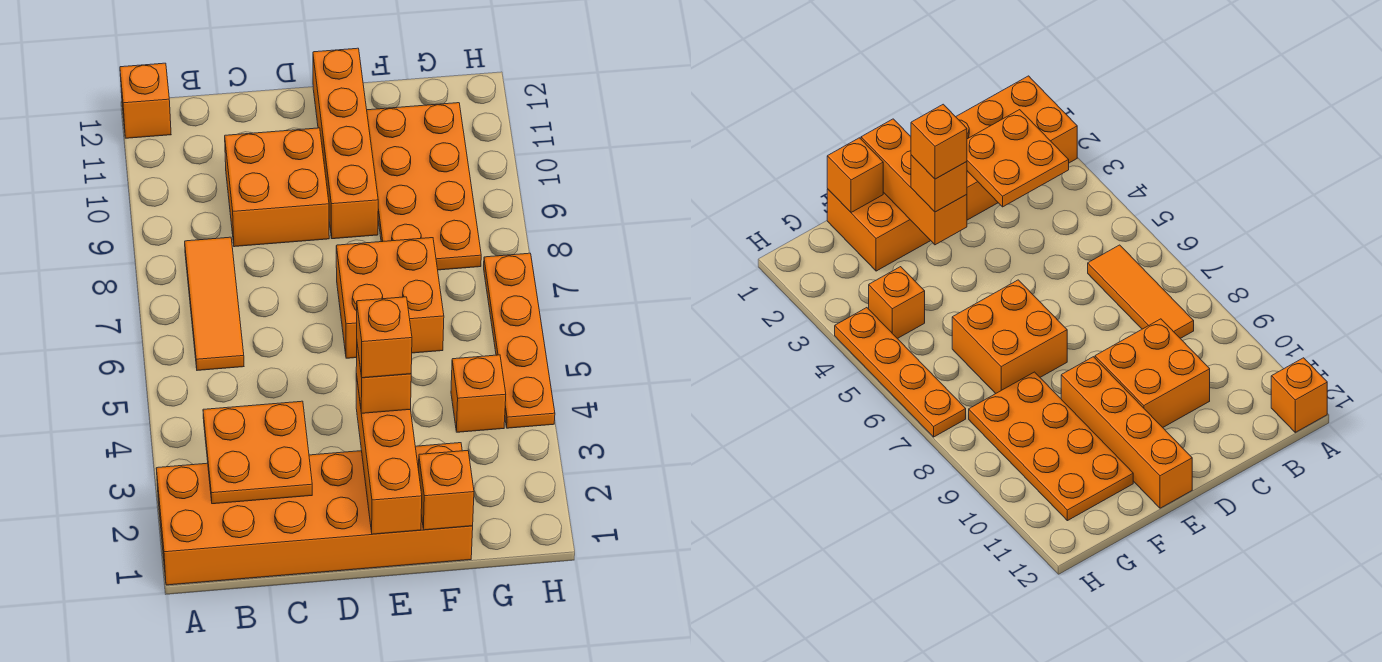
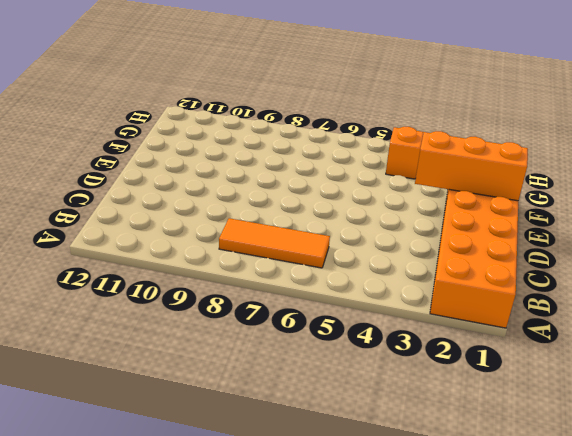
none -> orange brick A12 level 1
none -> orange brick C9:D10 level 1
none -> orange brick E6:F7 level 1

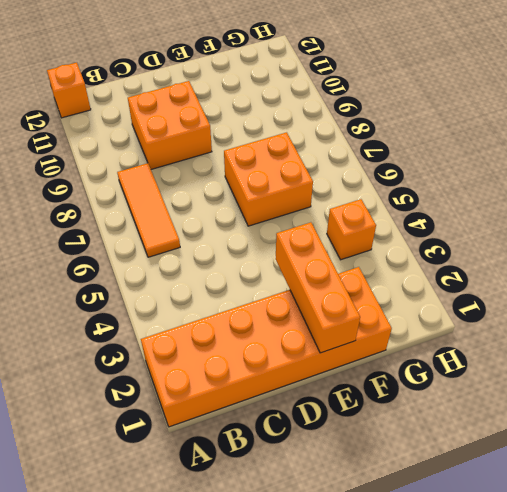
none -> orange brick E9:E12 level 1
none -> orange plate F8:G11 level 1
none -> orange plate H4:H7 level 1

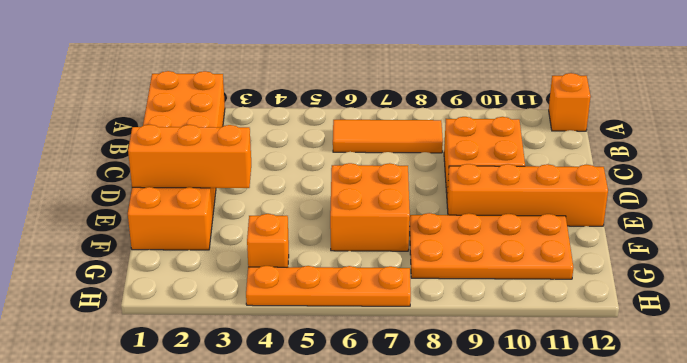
none -> orange plate B2:C3 level 2
none -> orange brick F1 level 2
none -> orange brick E3 level 3

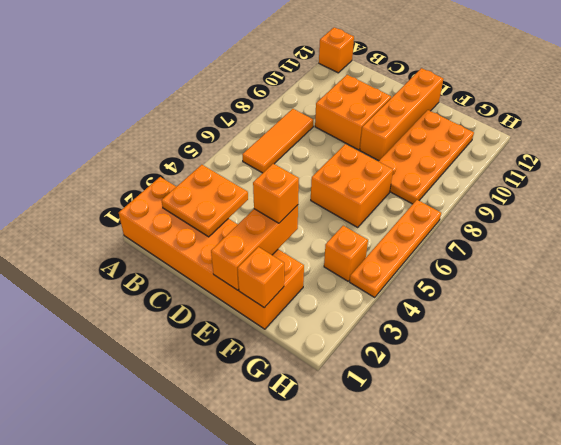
none -> orange brick E3 level 4

